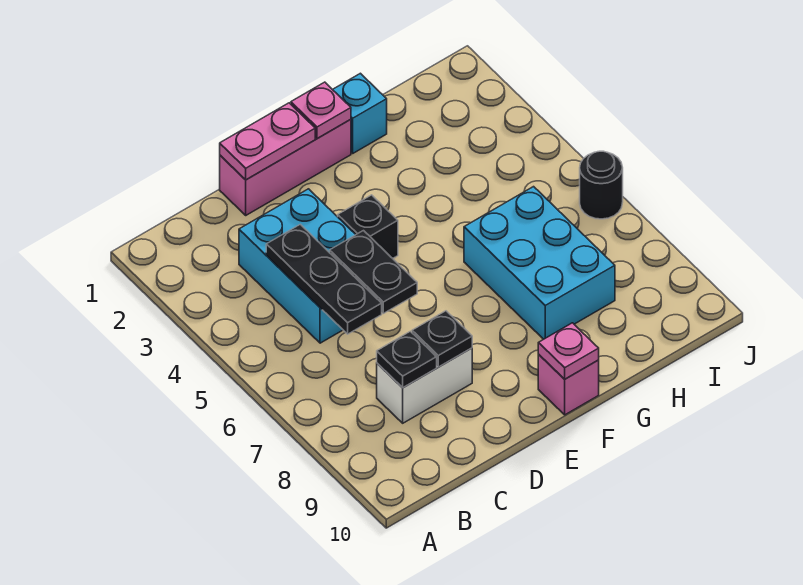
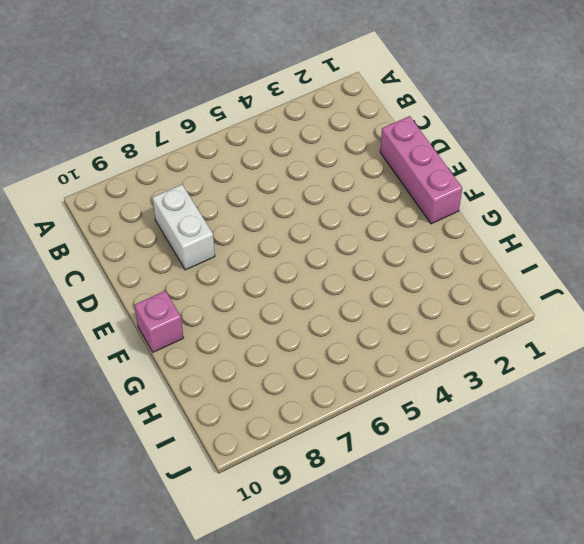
none -> cyan brick C3:D5 level 1
none -> black brick E4 level 1
none -> cyan brick G1 level 1

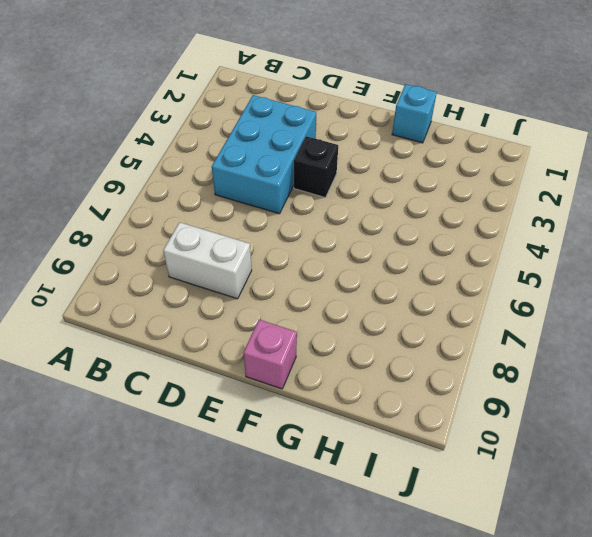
none -> pink brick D1:F1 level 1
none -> cyan brick G6:H8 level 1
none -> black round brick J6 level 1

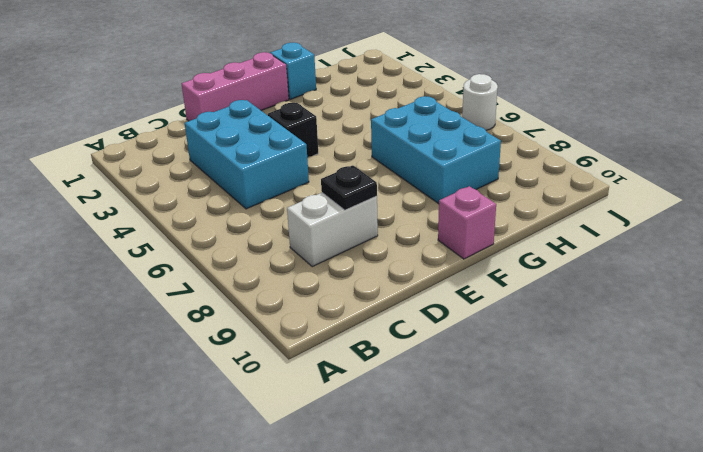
white round brick J6 level 1 -> black round brick J6 level 1
none -> black plate C4:C6 level 2
none -> black plate C8 level 2
none -> pink plate D1:E1 level 2

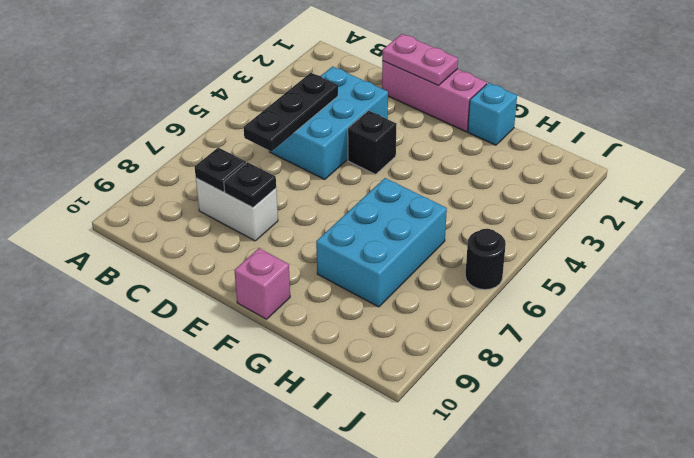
none -> black plate D5:D6 level 2
none -> pink plate F1 level 2
none -> pink plate F10 level 2

